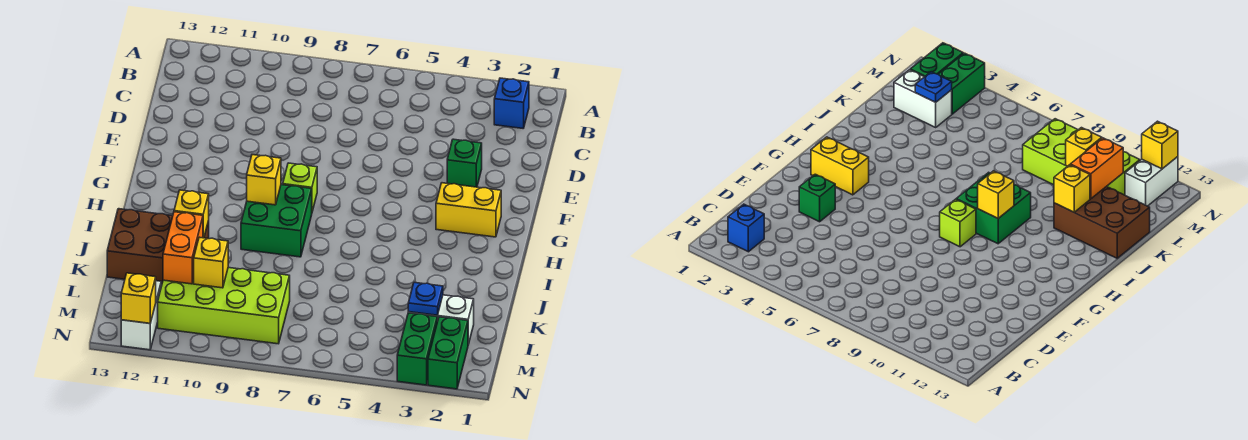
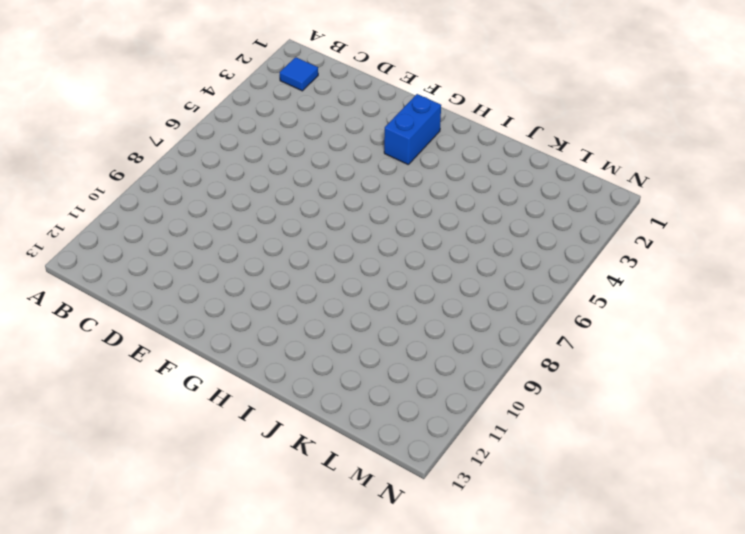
blue tile B2 level 1 -> blue brick B2 level 1
blue brick G2:G3 level 1 -> yellow brick G2:G3 level 1
none -> green brick E3 level 1
none -> lime brick G8 level 1
none -> green brick H8:I9 level 1

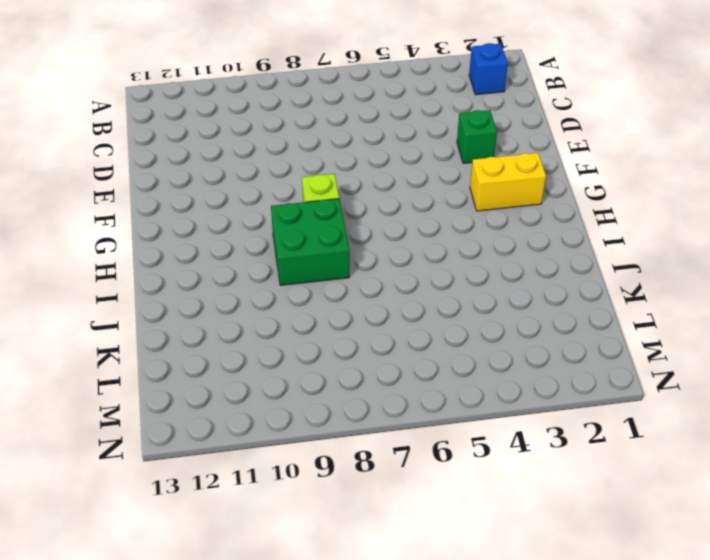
none -> brown brick J11:K13 level 1
none -> white brick L2:L3 level 1
none -> lime brick L8:M11 level 1

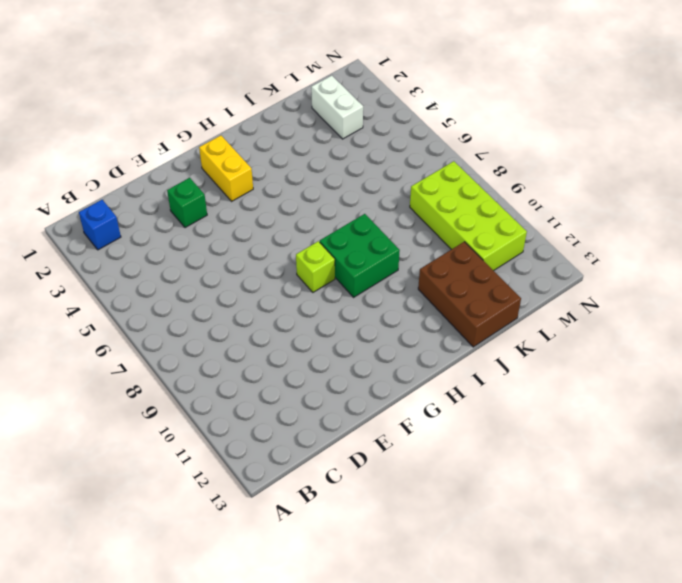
none -> green brick M2:N2 level 1
none -> green brick M3:N3 level 1
none -> white brick M12:N12 level 1

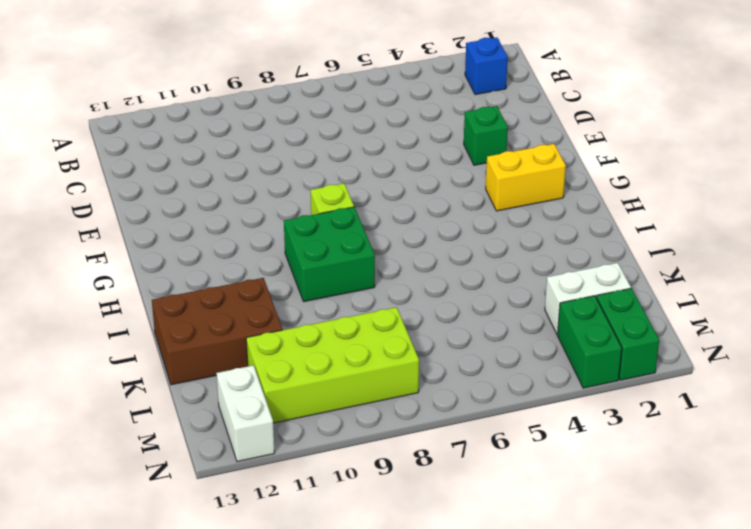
none -> yellow brick H9 level 2
none -> yellow brick J11 level 2
none -> orange brick K11:L11 level 2

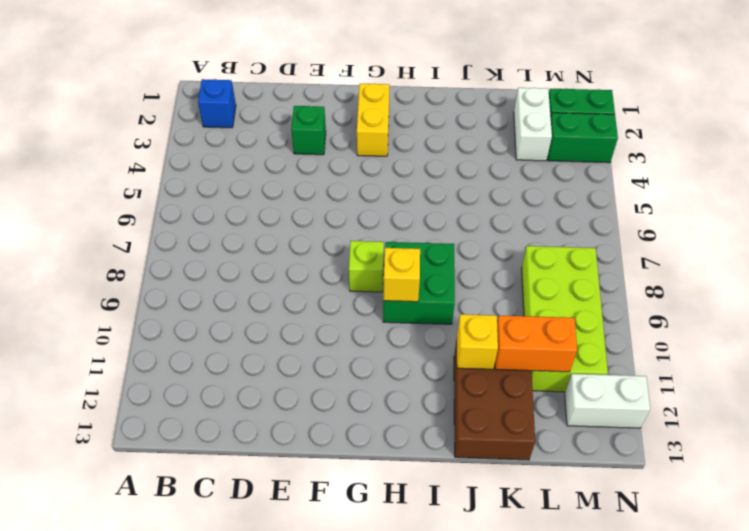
none -> blue plate L3 level 2
none -> yellow brick L10 level 2
none -> yellow brick N12 level 2

